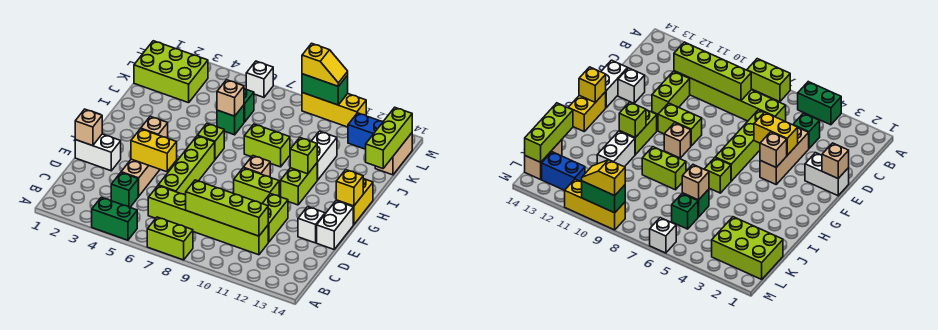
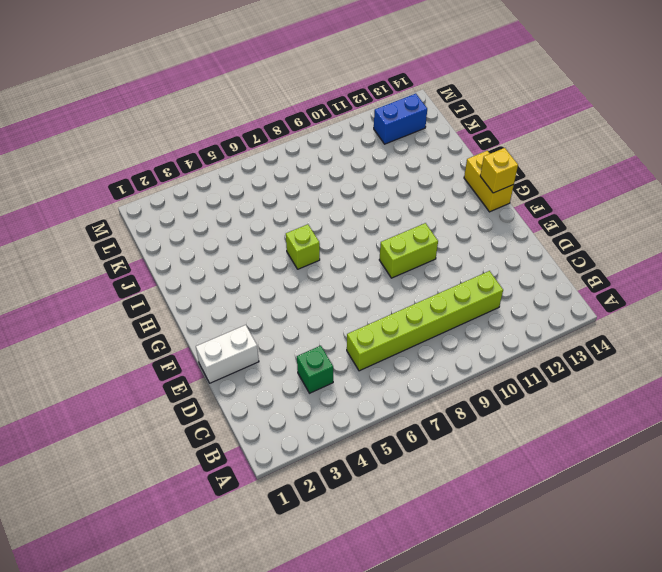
none -> green brick A4:A5 level 1
none -> lime brick A7:A8 level 1
none -> tan brick D4:F4 level 1
none -> lime brick D6:G6 level 1

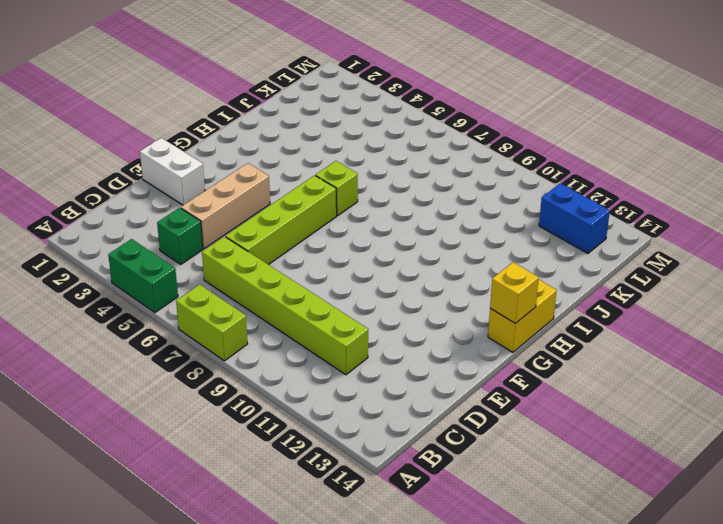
none -> lime brick D11:E11 level 1
none -> white brick E13 level 1
none -> white brick E14:F14 level 1
none -> lime brick F9:F10 level 1

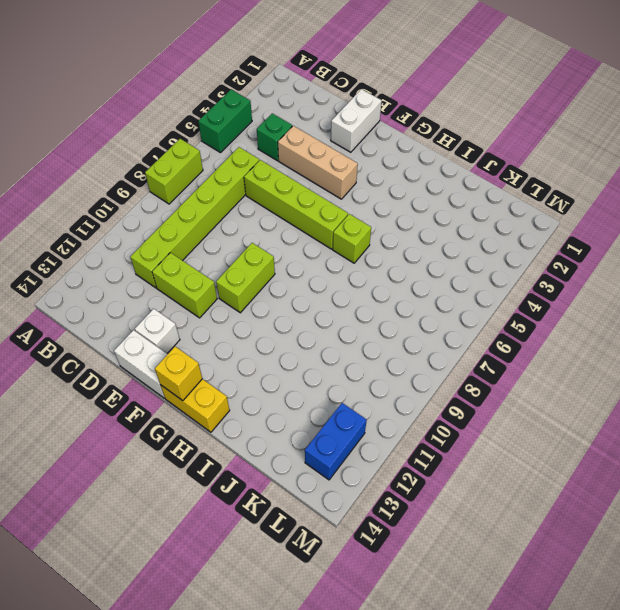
none -> tan brick G9 level 1
none -> lime brick G11:H11 level 1
none -> lime brick I8:I9 level 1
none -> white brick I11:J11 level 1

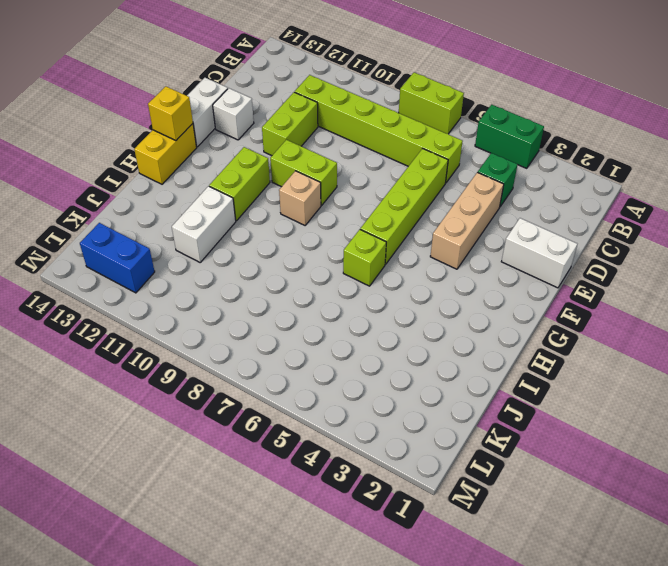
none -> lime brick I8:I9 level 1
none -> green brick J6 level 1
none -> lime brick K1:L3 level 1
none -> green brick K6 level 1

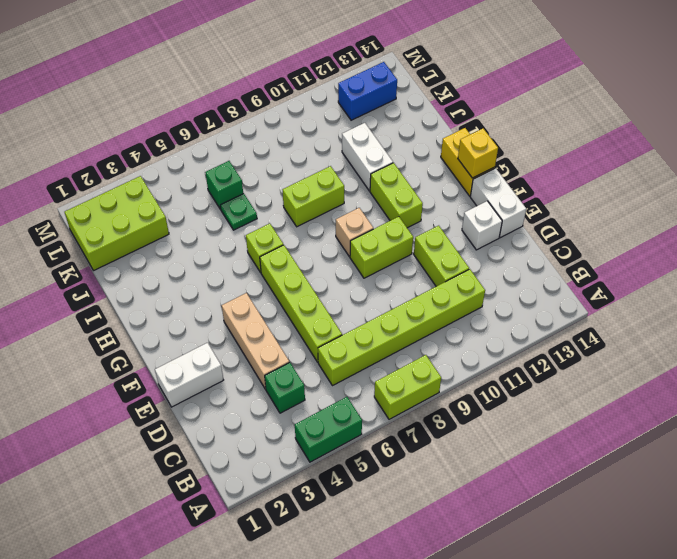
green plate J6 level 1 -> green brick J6 level 1
none -> tan brick K14:L14 level 1
none -> white brick M6 level 1
none -> yellow brick M9:M11 level 1
none -> lime brick C8:C11 level 2

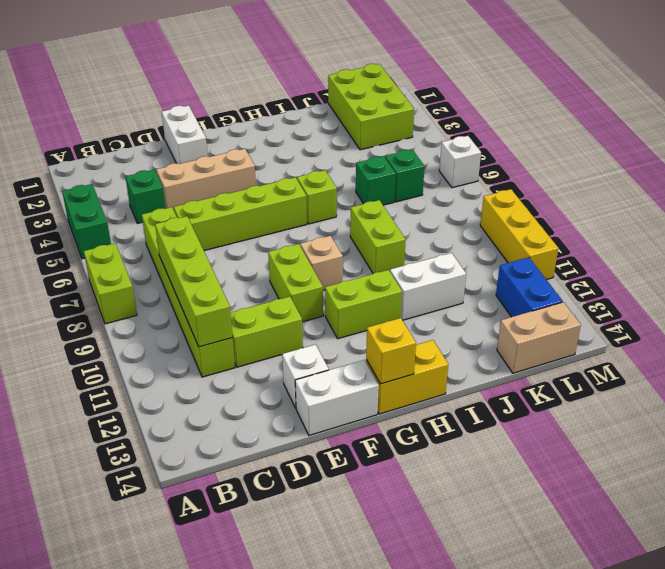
none -> tan brick E1 level 2
none -> yellow brick E4:E5 level 2
none -> tan brick F4 level 2
none -> lime brick H11 level 2

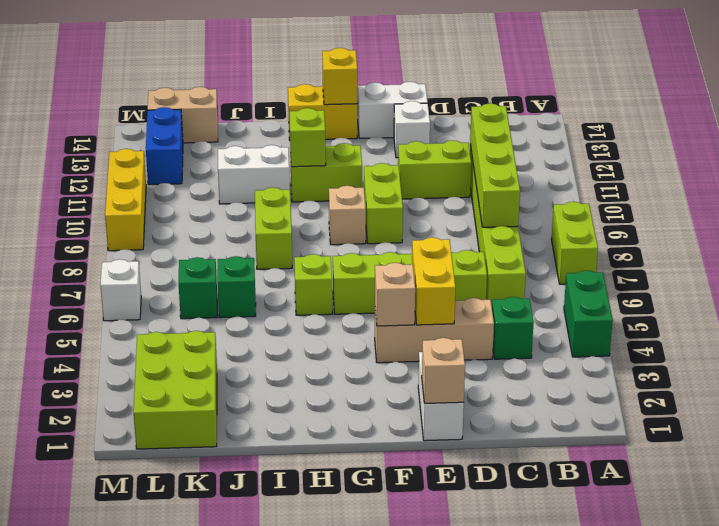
none -> tan brick J6 level 2
none -> lime brick J14:L14 level 2
none -> green brick M9:M10 level 2
none -> yellow slope M9:M10 level 3 top 9

